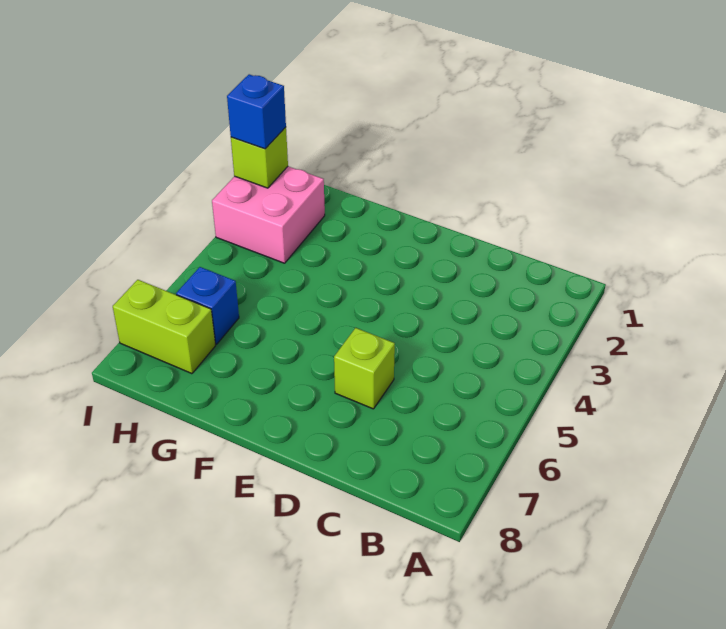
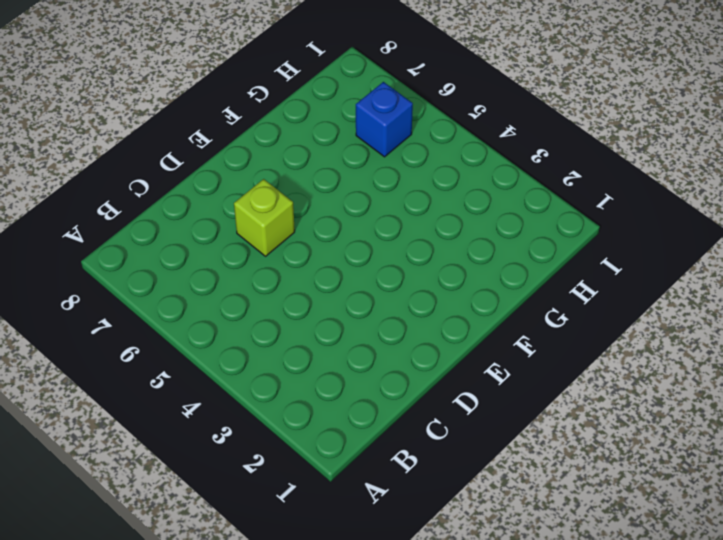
none -> pink brick H2:I3 level 1
none -> lime brick H7:I7 level 1

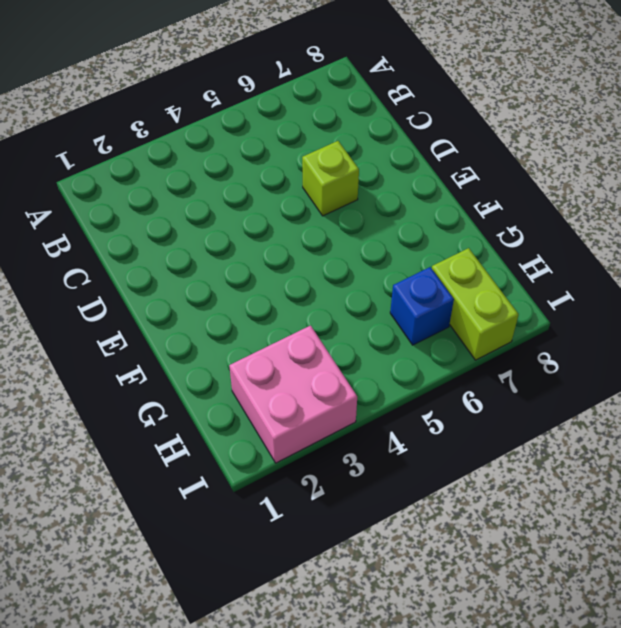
none -> lime brick I2 level 2
none -> blue brick I2 level 3

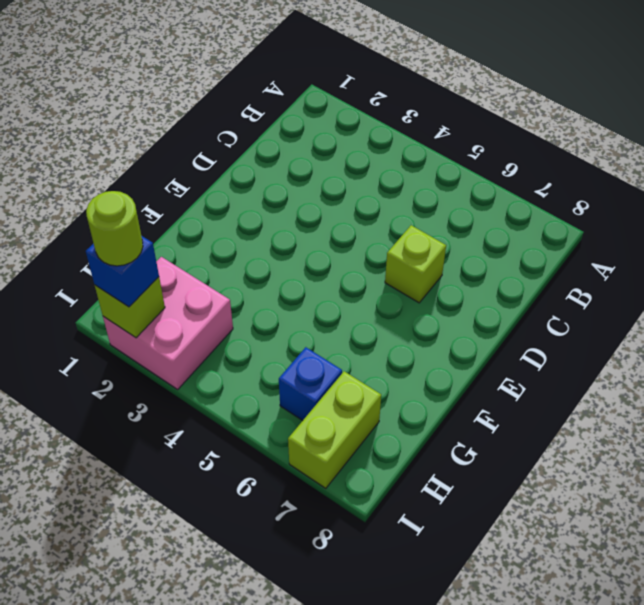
lime round brick I2 level 4 -> none

